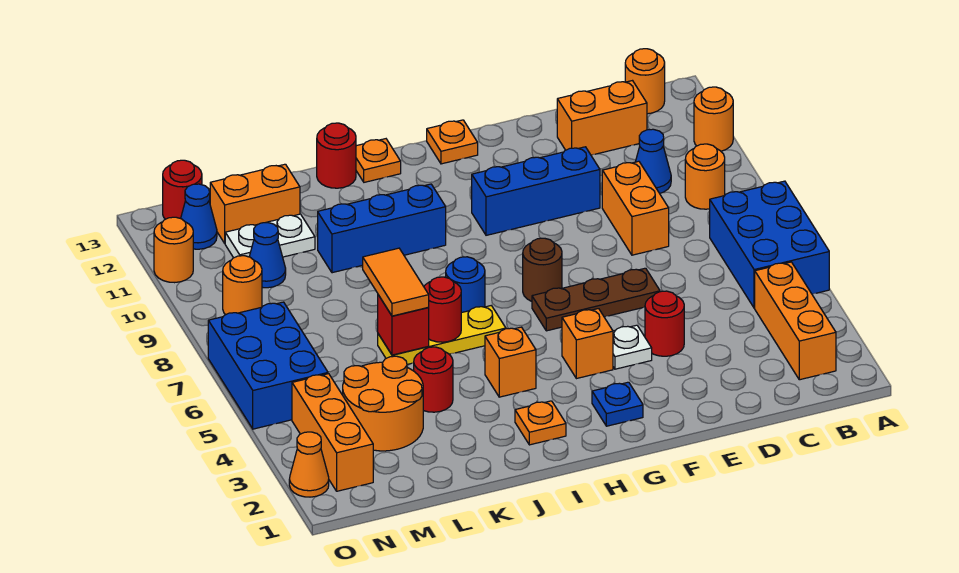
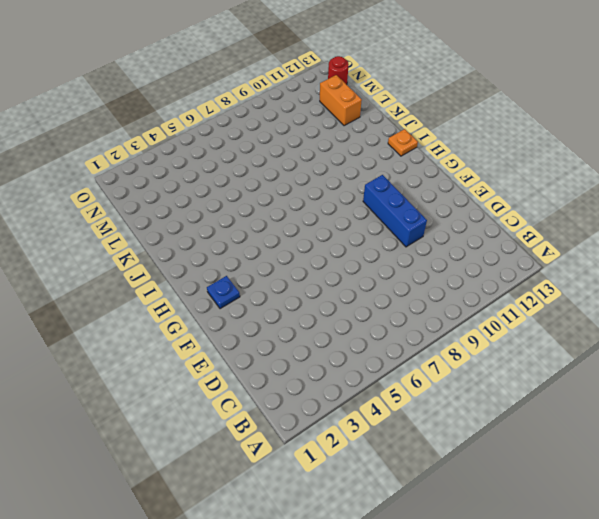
none -> blue brick A5:B7 level 1
none -> orange round brick A11 level 1
none -> orange brick B2:B4 level 1
none -> orange round brick B9 level 1

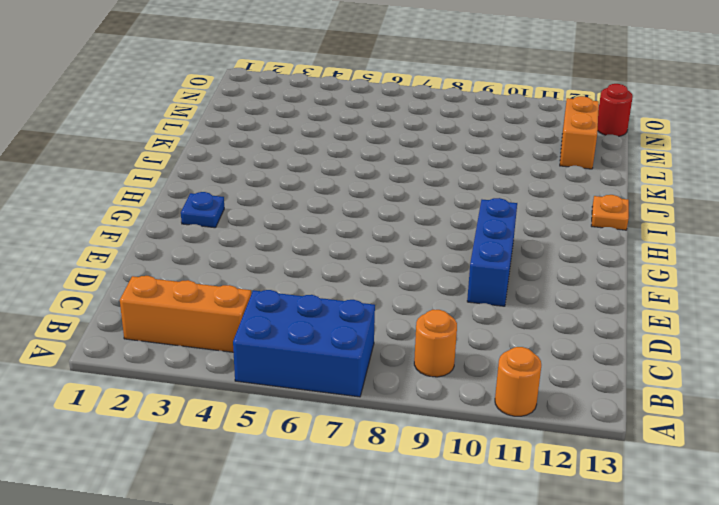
none -> orange round brick B13 level 1
none -> blue cone C10 level 1
none -> orange brick C12:D12 level 1
none -> orange brick D8:D9 level 1

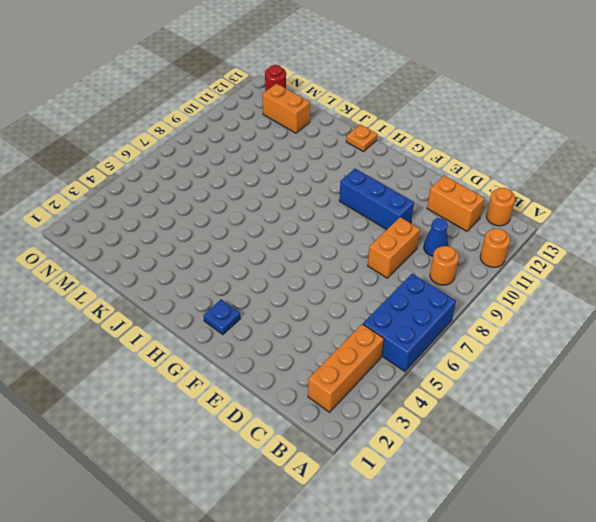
none -> red round brick E4 level 1
none -> brown plate E6:G6 level 1
none -> white plate F4 level 1
none -> orange brick G4 level 1

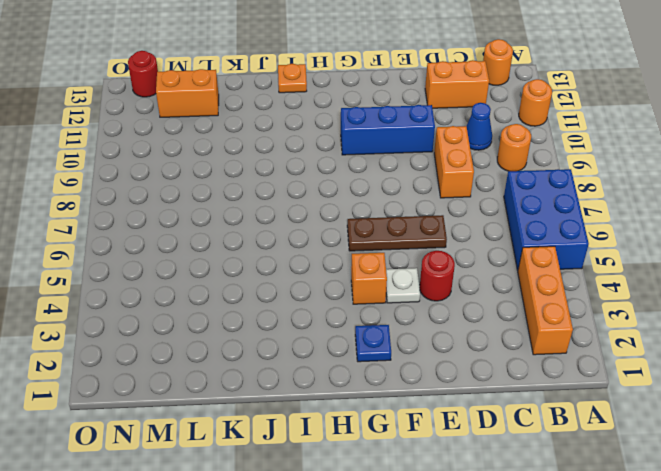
none -> brown round brick G7 level 1
none -> orange plate G13 level 1
none -> orange plate I2 level 1
none -> orange brick I4 level 1

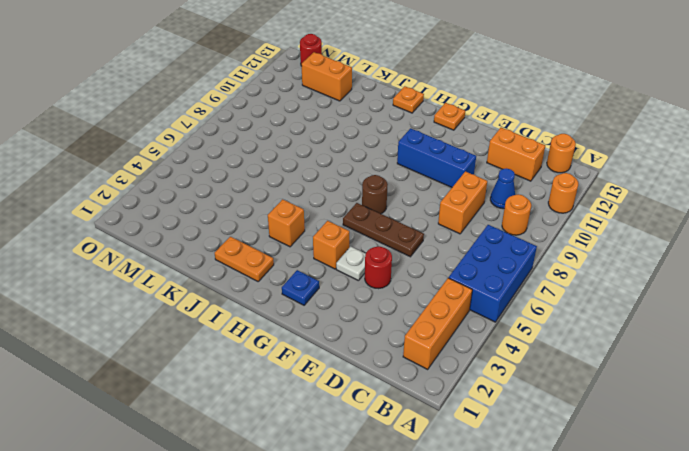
orange plate I2:J2 level 1 -> orange plate I2 level 1
none -> yellow plate I6:K6 level 1
none -> blue round brick I7 level 1
none -> blue brick I10:K10 level 1
none -> red round brick J13 level 1

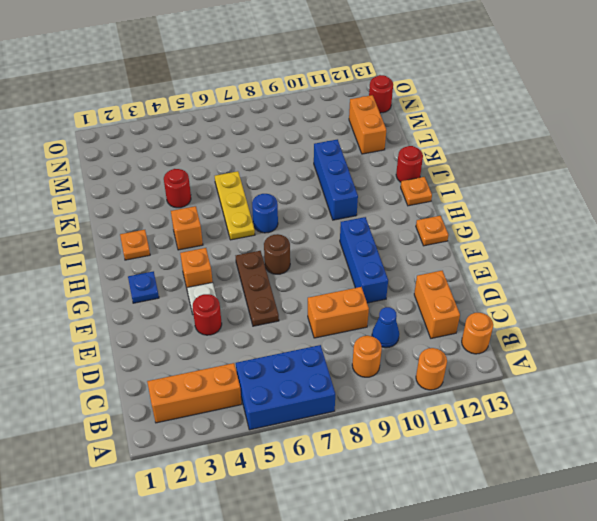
none -> orange round brick L3:M4 level 1
none -> white plate L11:M11 level 1
none -> blue cone M10 level 1
none -> orange brick N2:N4 level 1

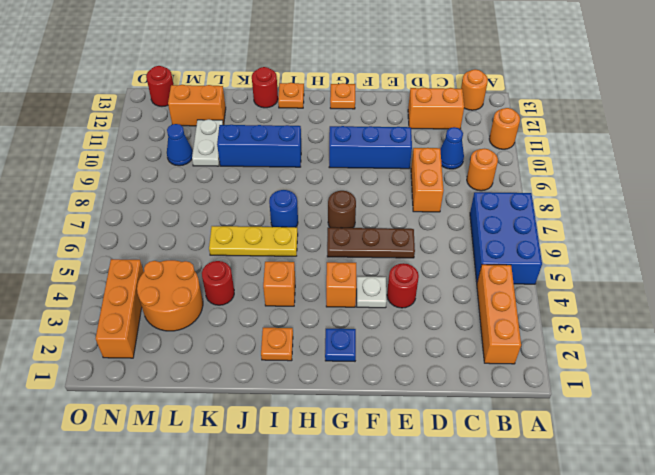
white plate L10:L11 level 1 -> white plate L11:M11 level 1
none -> blue brick N5:O7 level 1
none -> orange round brick N9 level 1
none -> blue cone N12 level 1
none -> orange cone O2 level 1

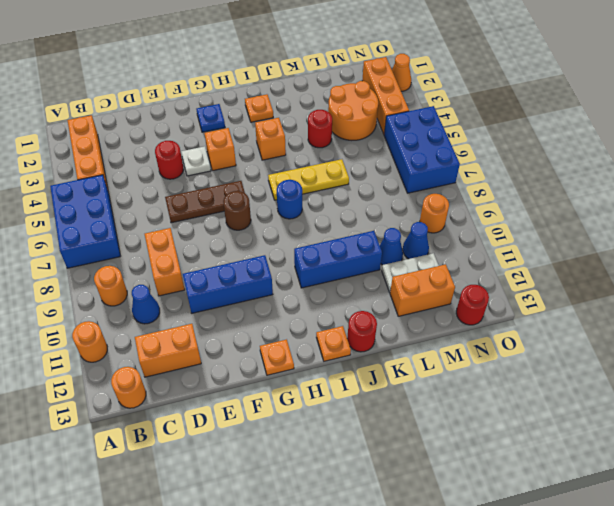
blue cone L10 level 1 -> blue cone N12 level 1
none -> orange round brick O11 level 1
none -> red round brick J6 level 2
none -> red brick K6 level 2
none -> orange tile K6:K7 level 3

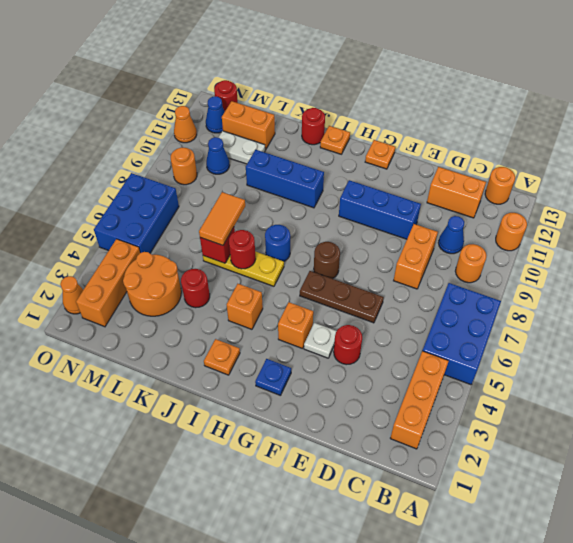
orange cone O11 level 1 -> orange round brick O11 level 1

